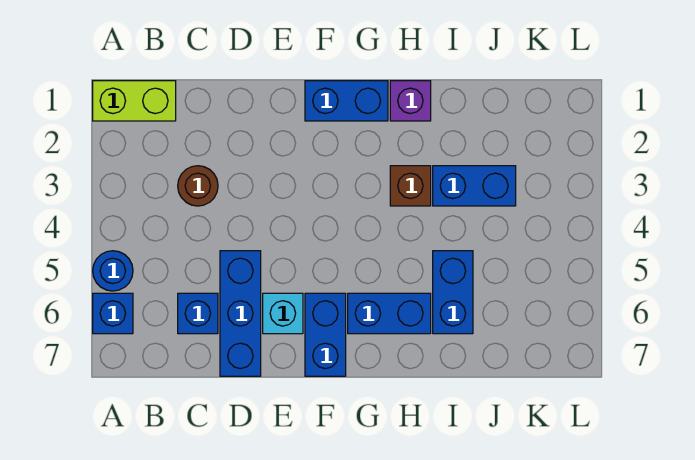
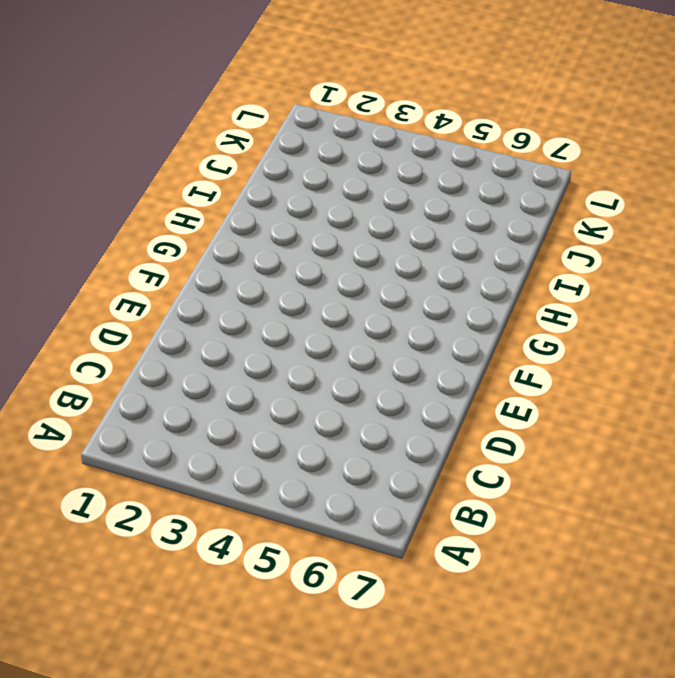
none -> lime brick A1:B1 level 1
none -> blue round brick A5 level 1
none -> blue brick A6 level 1

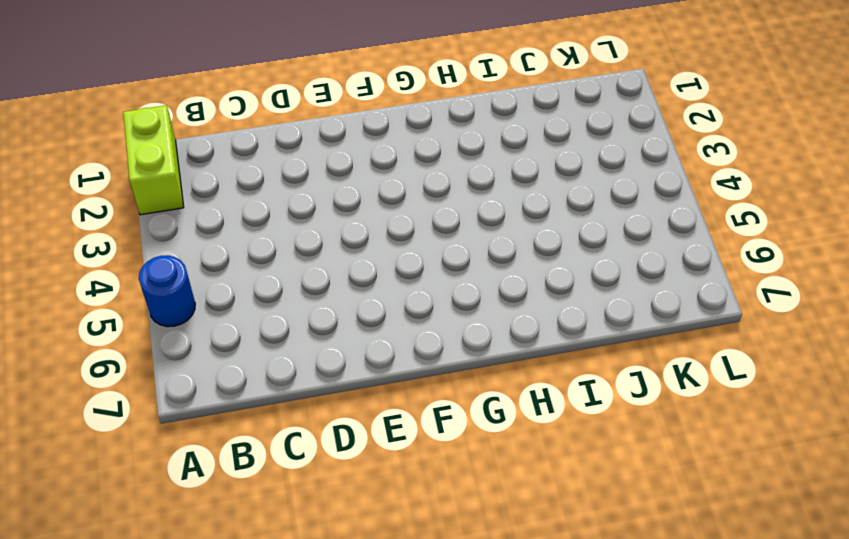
lime brick A1:A2 level 1 -> lime brick A1:B1 level 1
none -> blue brick A6 level 1
none -> brown round brick C3 level 1
none -> blue brick C6 level 1

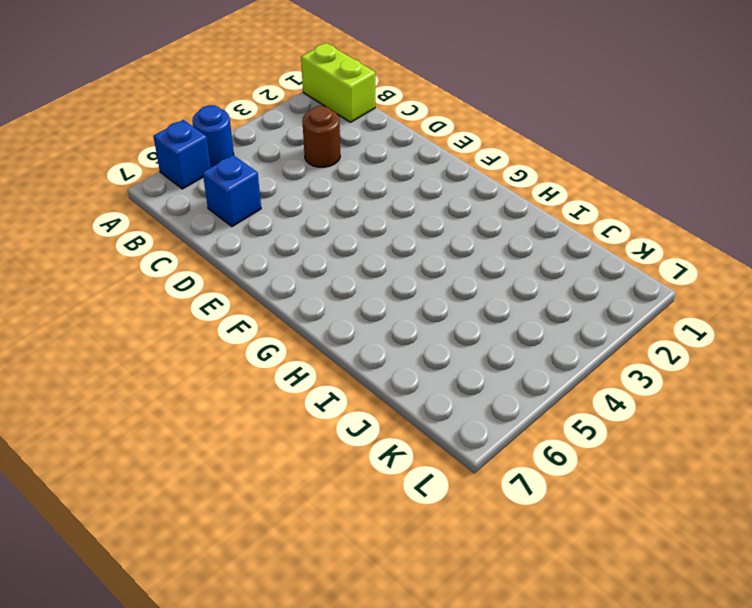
none -> blue brick D5:D7 level 1
none -> cyan brick E6 level 1
none -> blue brick F1:G1 level 1

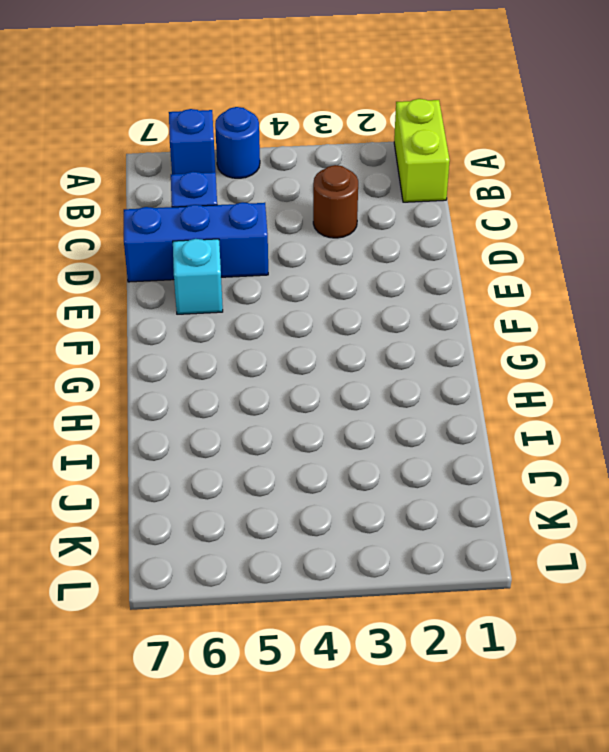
none -> blue brick F1:G1 level 1
none -> blue brick F6:F7 level 1
none -> blue brick G6:H6 level 1

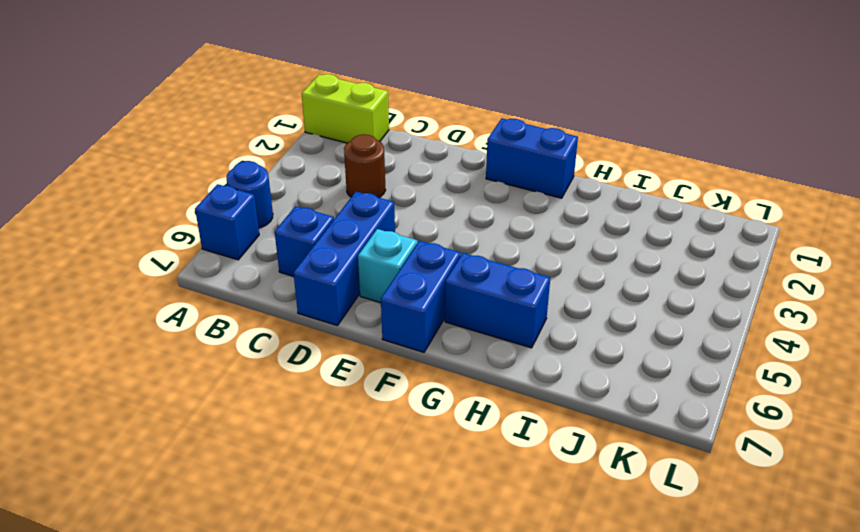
none -> purple brick H1 level 1
none -> brown brick H3 level 1
none -> blue brick I3:J3 level 1

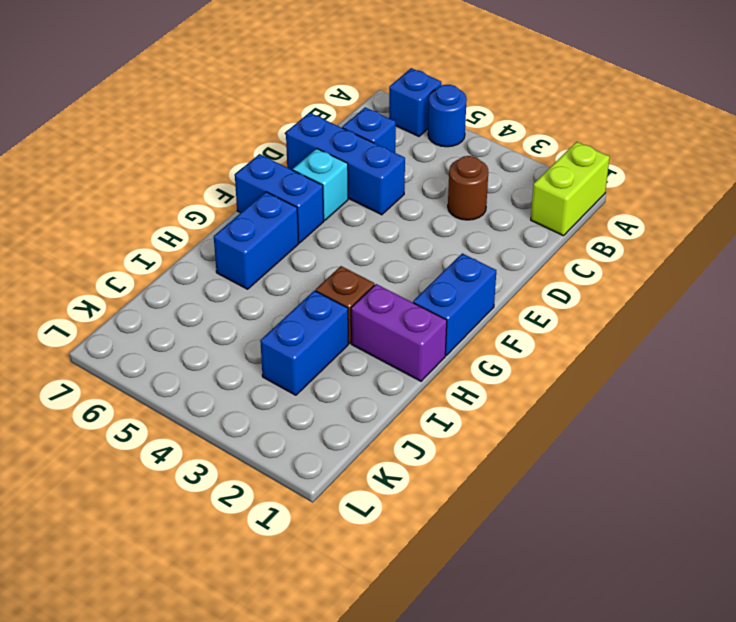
purple brick H1:H2 level 1 -> purple brick H1 level 1
none -> blue brick I5:I6 level 1

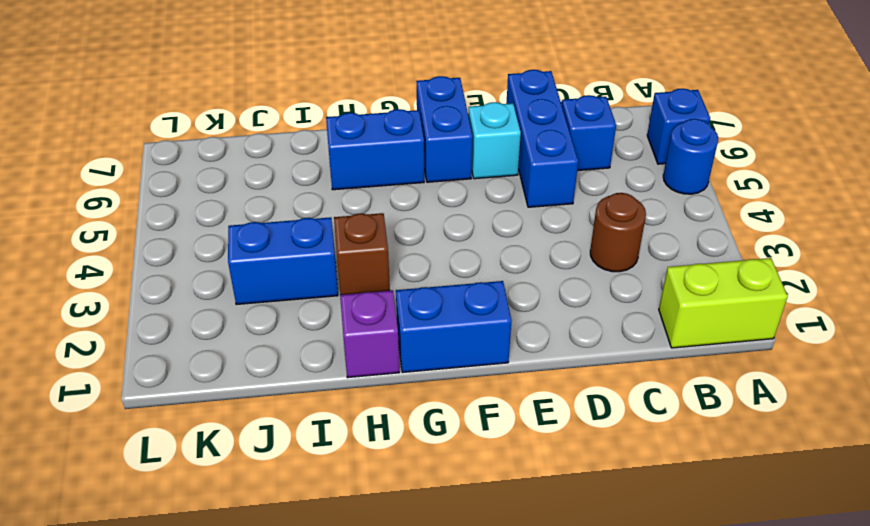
none -> blue brick I5:I6 level 1

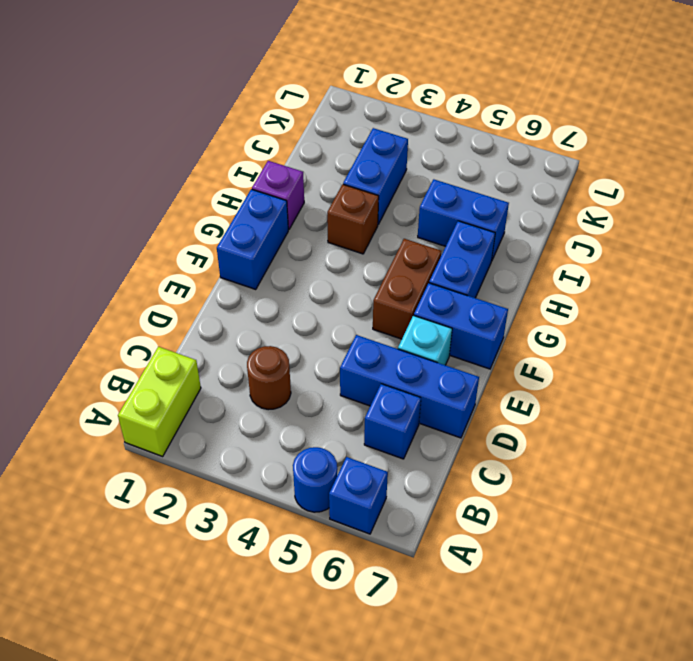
brown brick F5:G5 level 1 -> none

